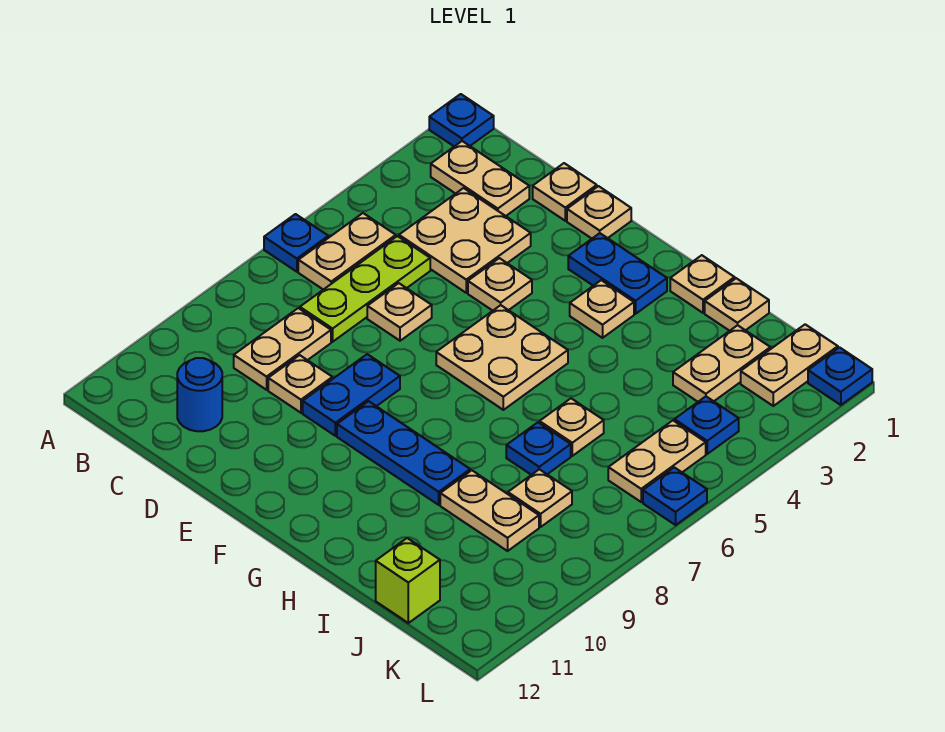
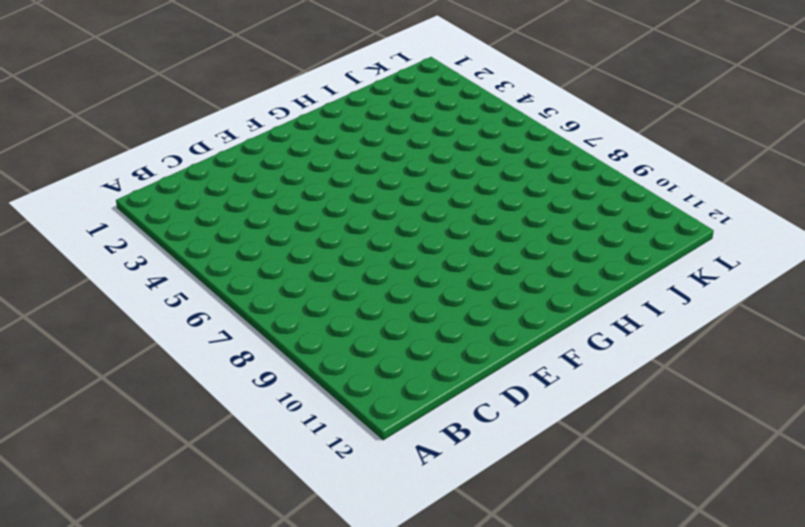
none -> blue plate A1 level 1
none -> blue plate A6 level 1
none -> tan plate B2:C2 level 1
none -> tan plate B5:B6 level 1

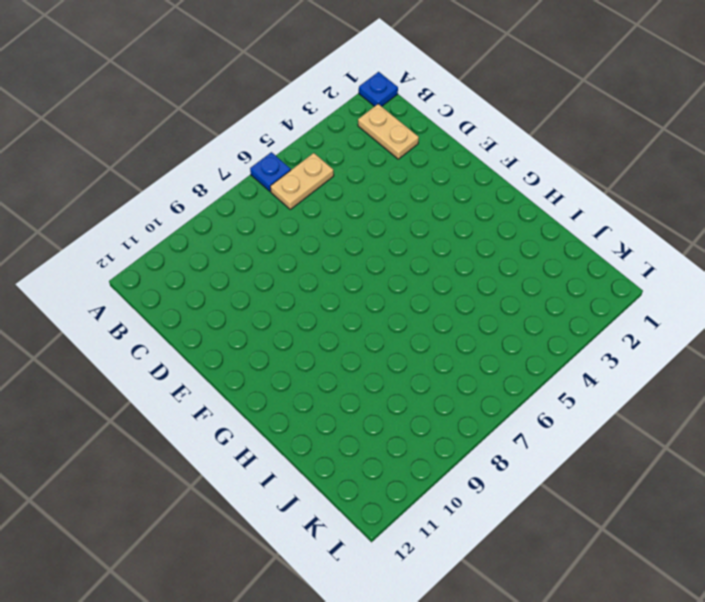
none -> tan plate C3:D4 level 1
none -> lime plate C5:C7 level 1
none -> tan plate C8:C9 level 1
none -> blue round brick C11 level 1

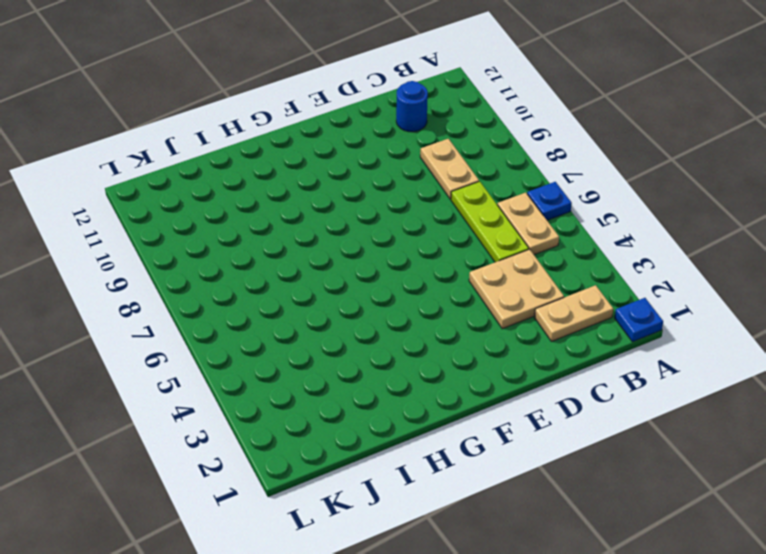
none -> tan plate D1 level 1
none -> tan plate D6 level 1
none -> tan plate D9 level 1
none -> tan plate E1 level 1

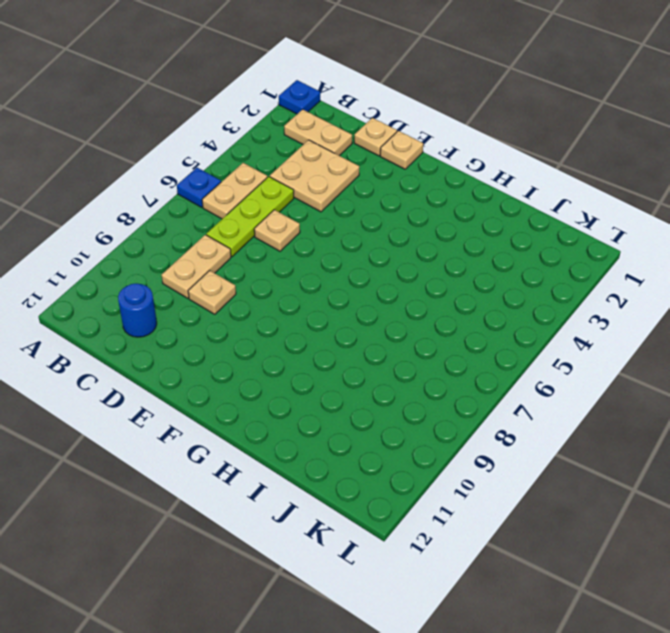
none -> tan plate E4 level 1
none -> blue plate E8:E9 level 1
none -> blue plate F2:G2 level 1
none -> tan plate F5:G6 level 1

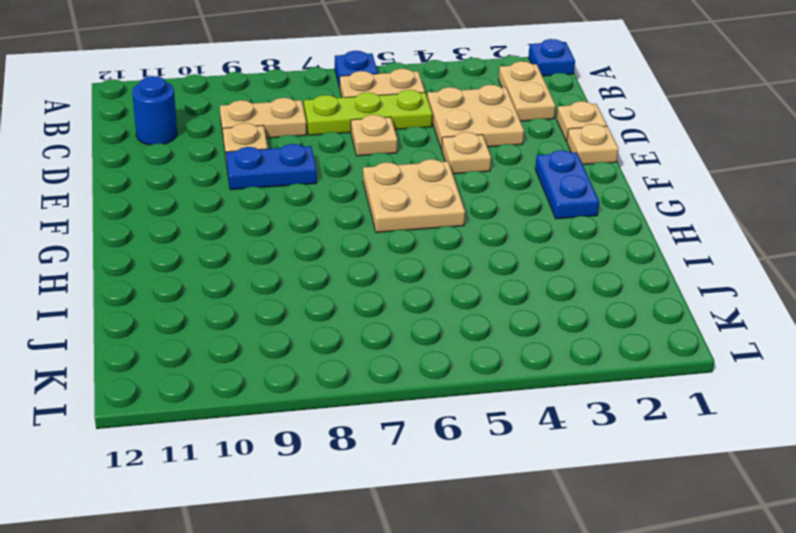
none -> blue plate F9:H9 level 1
none -> tan plate G3 level 1
none -> tan plate H1 level 1
none -> tan plate I1 level 1

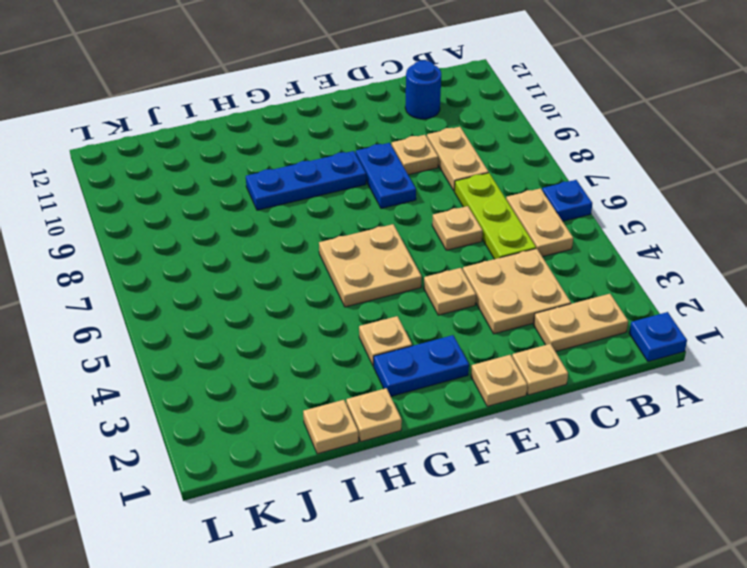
none -> tan plate I6 level 1
none -> blue plate I7 level 1
none -> tan plate I9:J9 level 1
none -> tan plate J2:J3 level 1

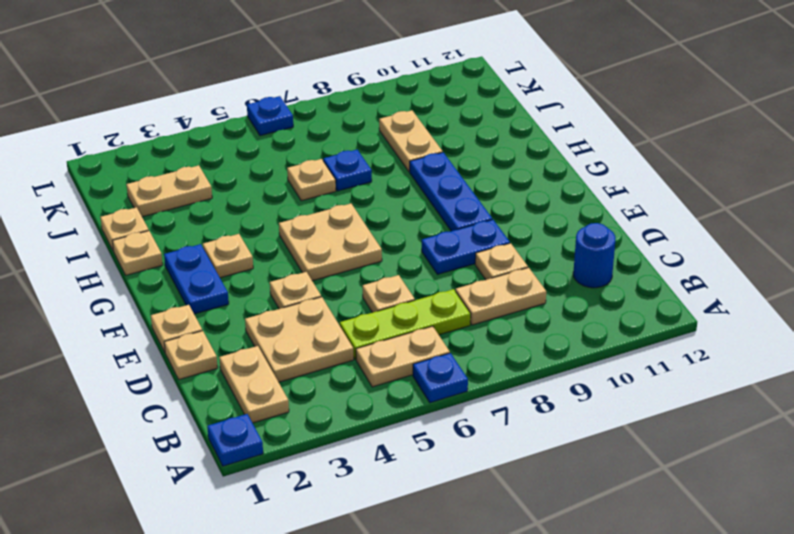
none -> tan plate J8 level 1
none -> lime brick J12 level 1
none -> tan plate K1:K2 level 1
none -> blue plate K4 level 1

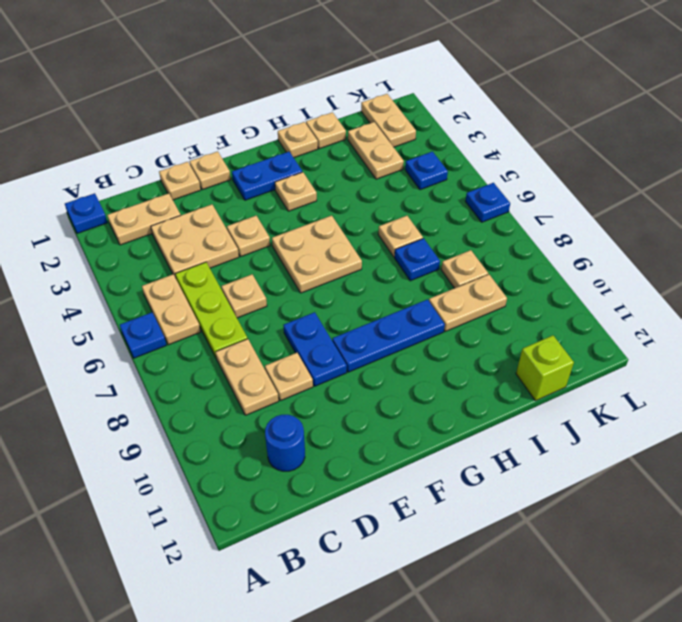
none -> tan plate K5:K6 level 1
none -> blue plate L1 level 1

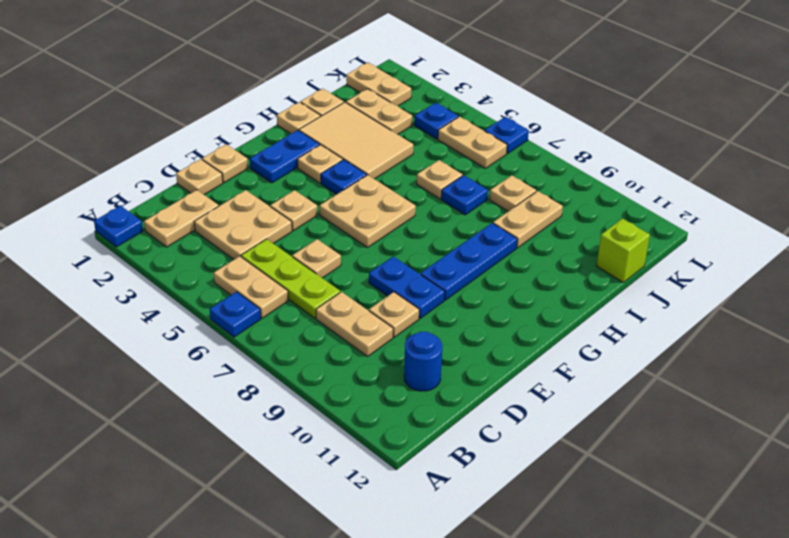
blue plate G4 level 1 -> blue plate L1 level 1
tan tile H2:I4 level 1 -> none

